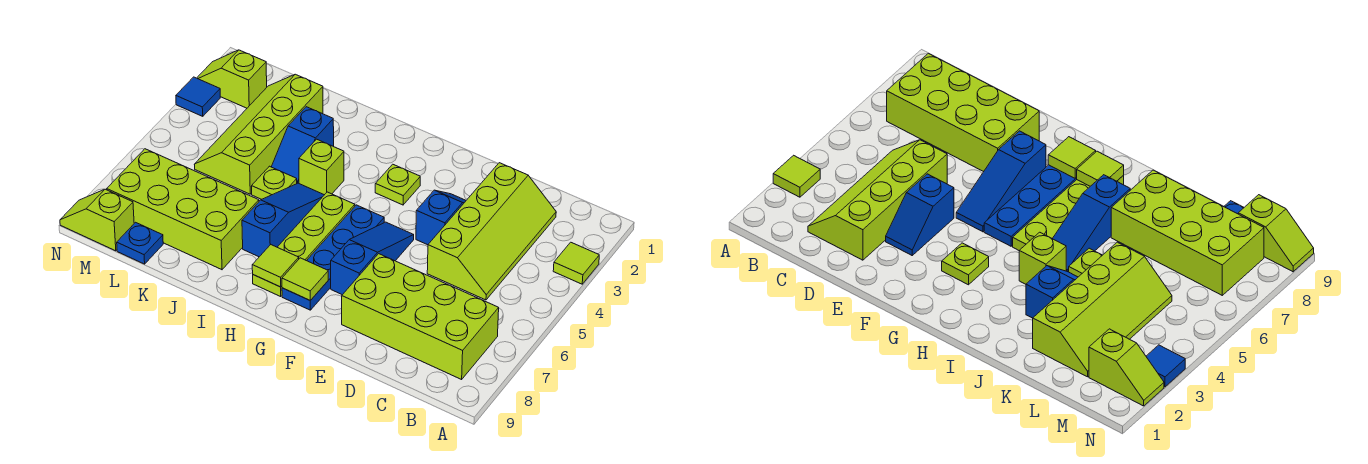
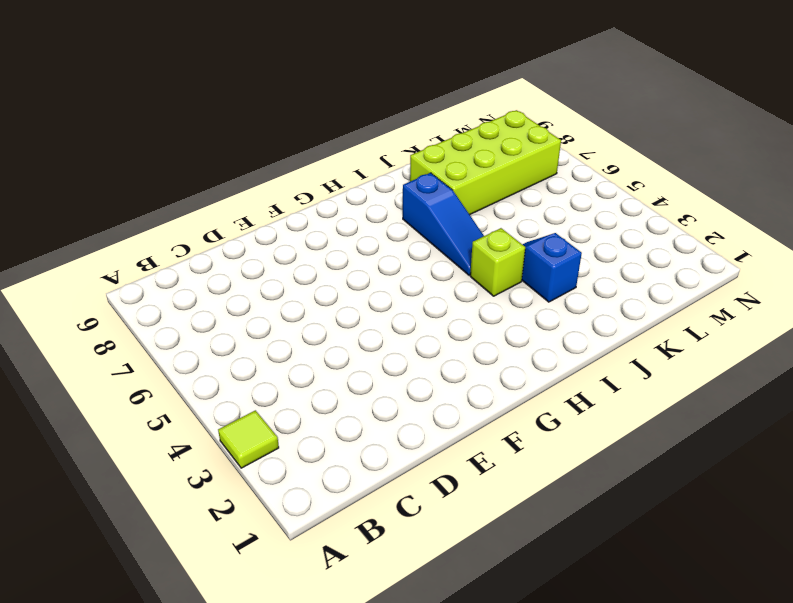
none -> lime brick B7:E8 level 1
none -> lime slope C2:D5 level 1 top D
none -> blue slope E3:E4 level 1 top 4

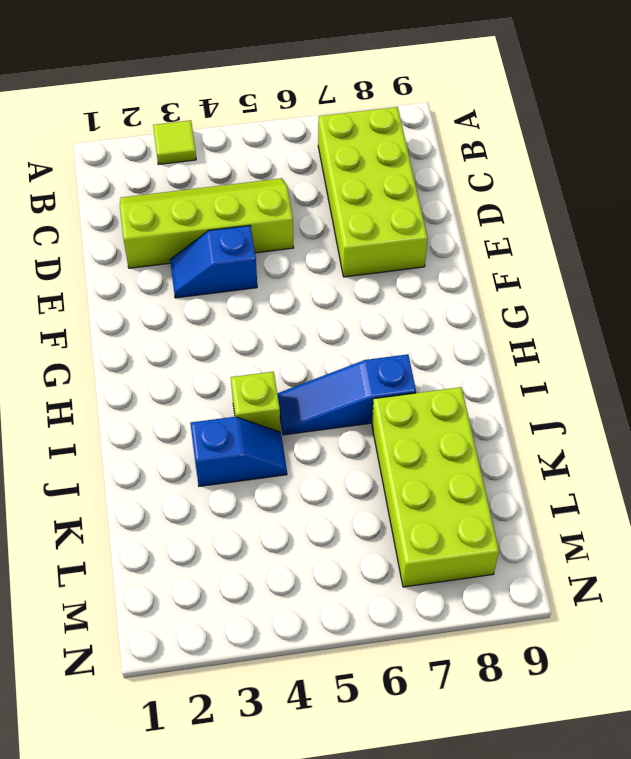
none -> blue slope F5:F7 level 1 top 7
none -> lime plate G3 level 1
none -> blue plate G5:G8 level 1

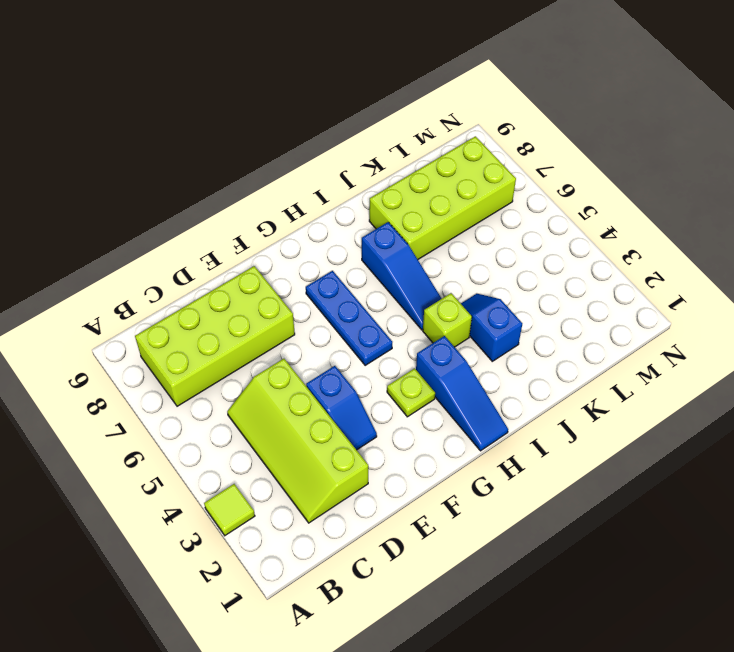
blue plate G5:G7 level 1 -> blue plate G5:G8 level 1
blue slope H1:H3 level 1 top 3 -> blue slope F5:F7 level 1 top 7
none -> lime plate H5:H8 level 1
none -> lime plate J5 level 1
none -> lime slope K2:L5 level 1 top K

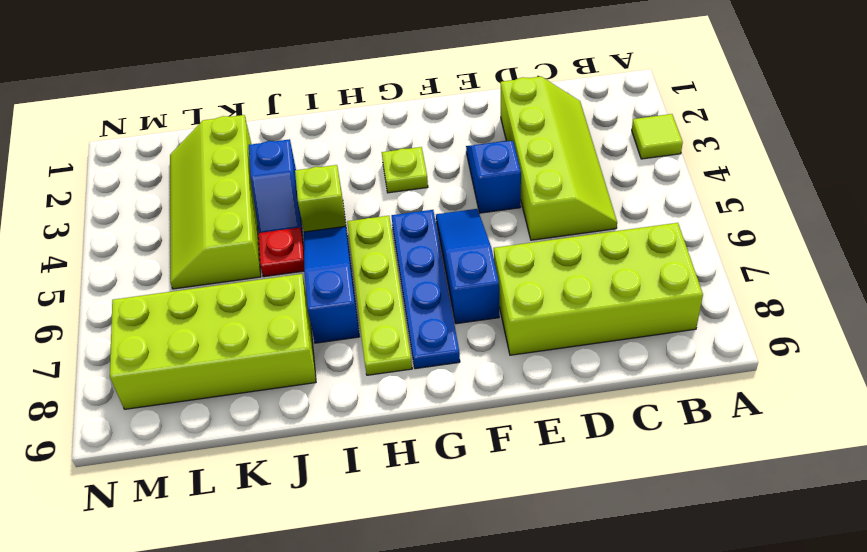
red plate J5 level 1 -> lime plate J5 level 1
none -> blue plate L9 level 1
none -> lime slope M2:N2 level 1 top M
none -> lime slope M9:N9 level 1 top M

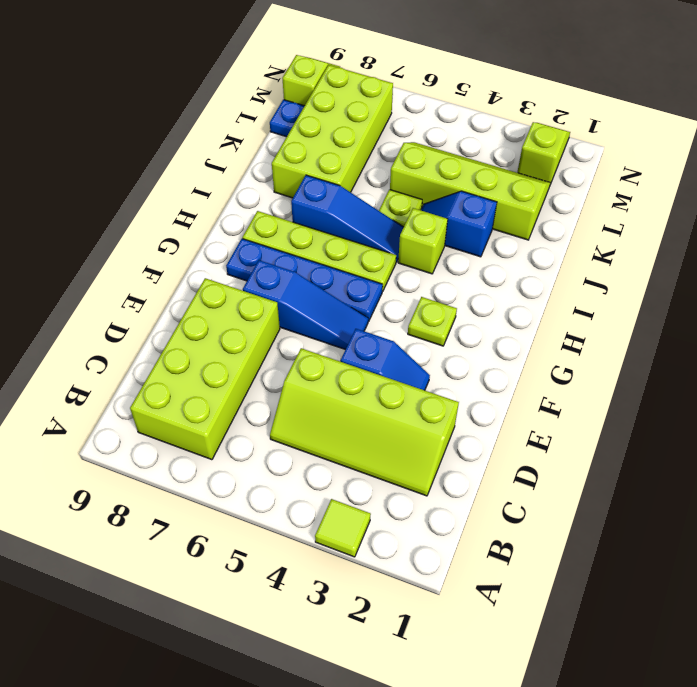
none -> blue tile N3 level 1
none -> lime tile G8 level 2
none -> lime tile H8 level 2

